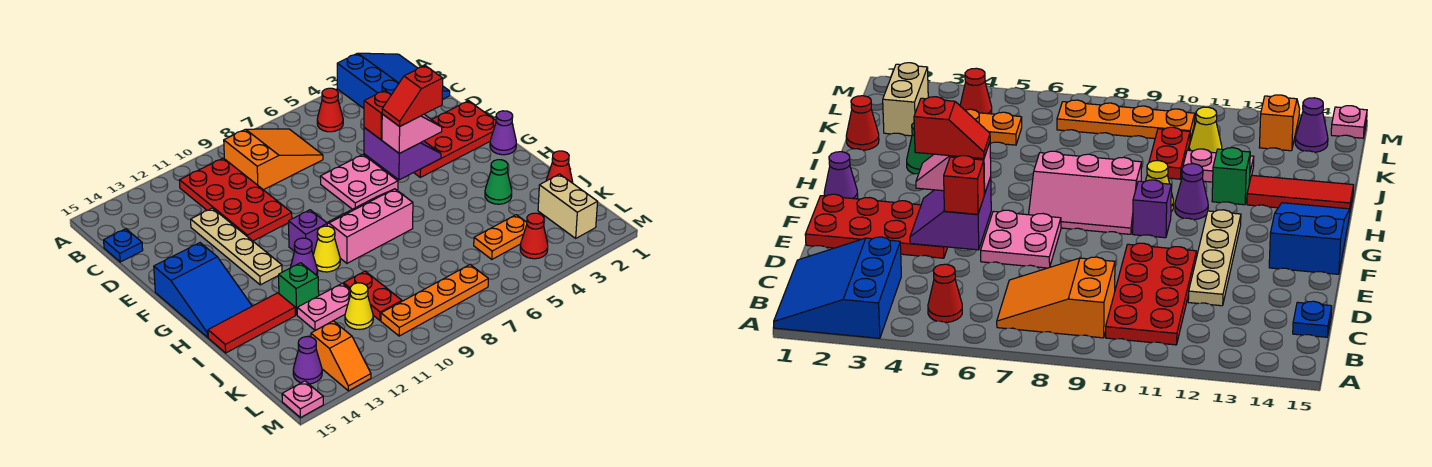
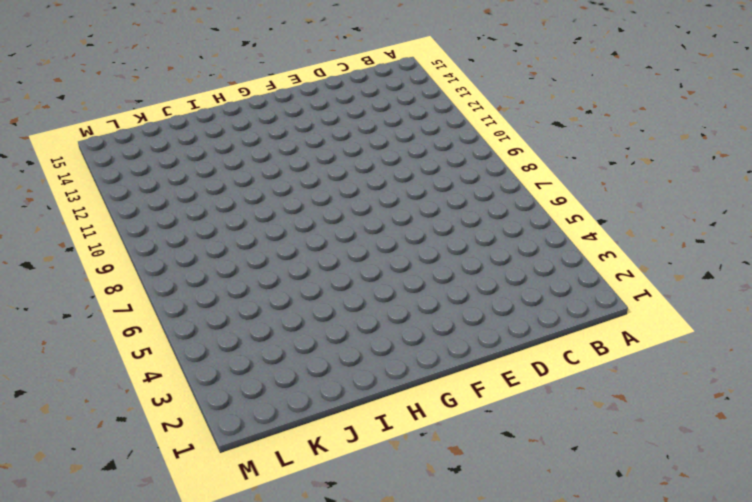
none -> blue slope A1:C3 level 1 top 3
none -> red cone B5 level 1
none -> orange slope B7:C9 level 1 top 9
none -> red plate B10:E11 level 1

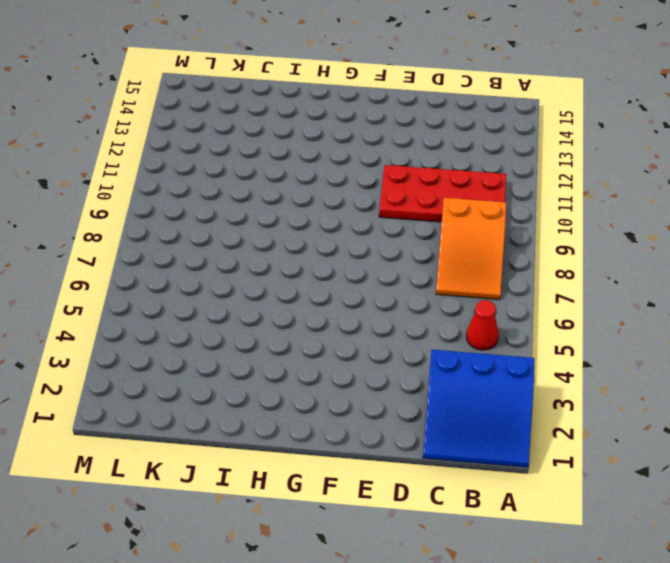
none -> blue plate C15 level 1
none -> tan plate D12:G12 level 1
none -> red plate E1:F4 level 1
none -> pink plate E6:F7 level 1

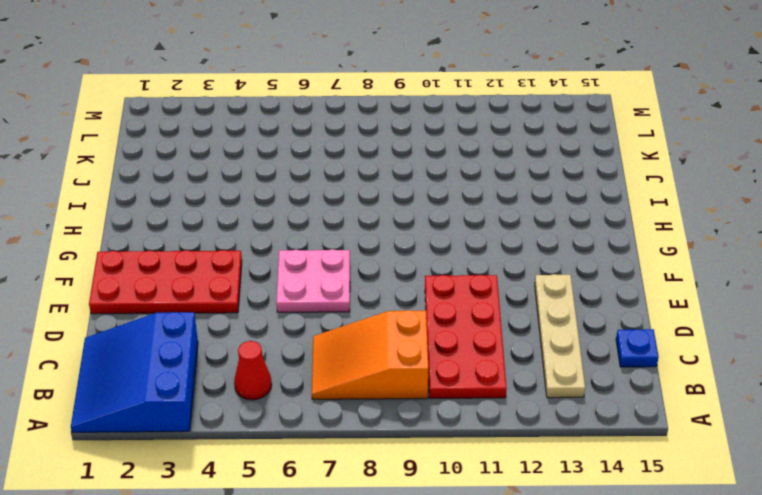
tan plate B13:E13 level 1 -> tan plate D12:G12 level 1
none -> blue slope F14:H15 level 1 top F
none -> purple cone G1 level 1
none -> pink slope G7:H9 level 1 top H
none -> purple brick G10 level 1

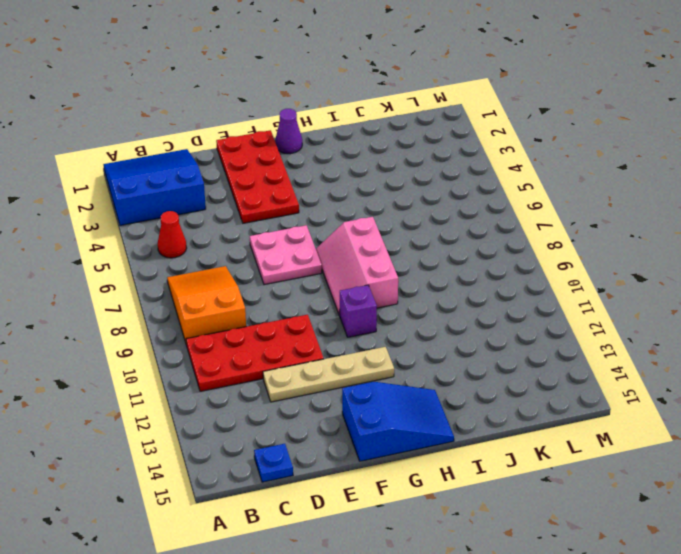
none -> yellow cone H10 level 1
none -> purple cone H11 level 1
none -> green cone I3 level 1
none -> green brick I12 level 1

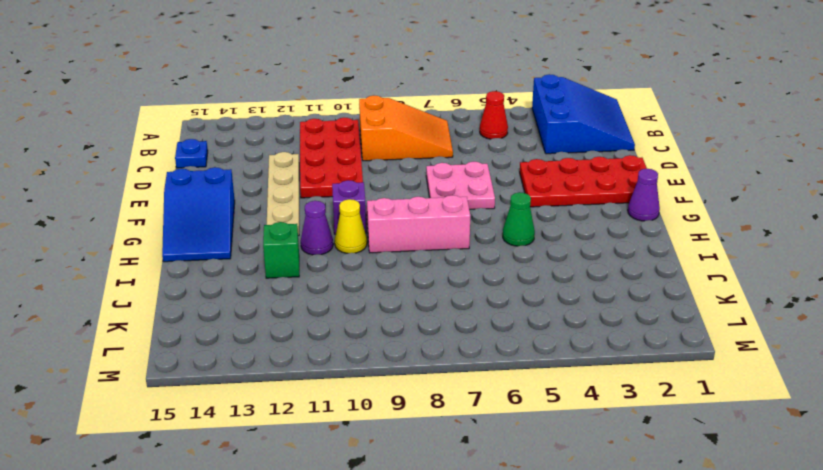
green cone H5 level 1 -> green cone I3 level 1
none -> red tile I13:I15 level 1
none -> red cone J1 level 1
none -> red plate J10:K10 level 1
none -> pink plate J11:J12 level 1

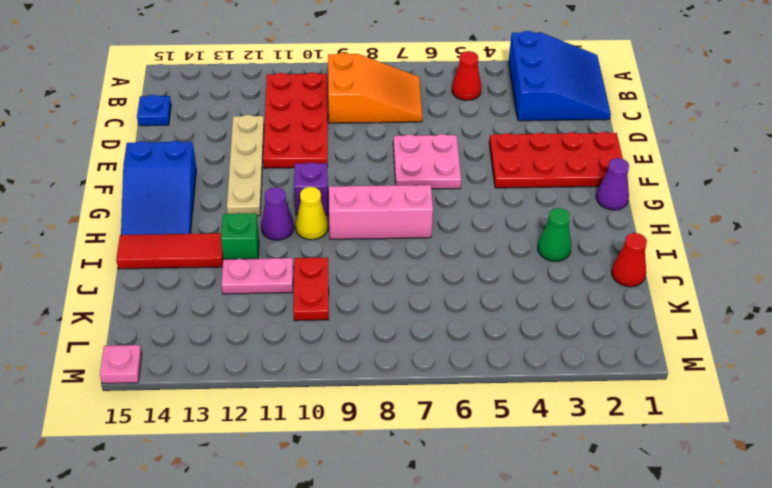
none -> tan brick K2:L2 level 1
none -> orange plate K4:K5 level 1
none -> yellow cone K11 level 1
none -> red cone L4 level 1

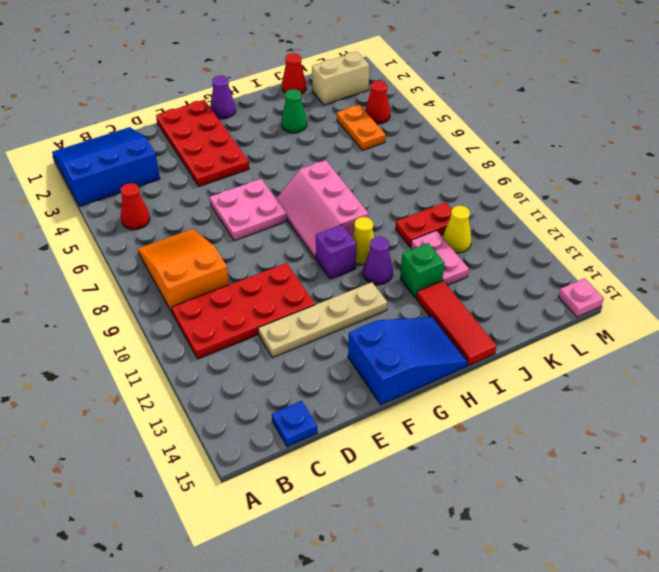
none -> orange plate L7:L10 level 1
none -> orange slope L13:M13 level 1 top L
none -> purple cone L14 level 1
none -> purple slope E4:F5 level 2 top 5

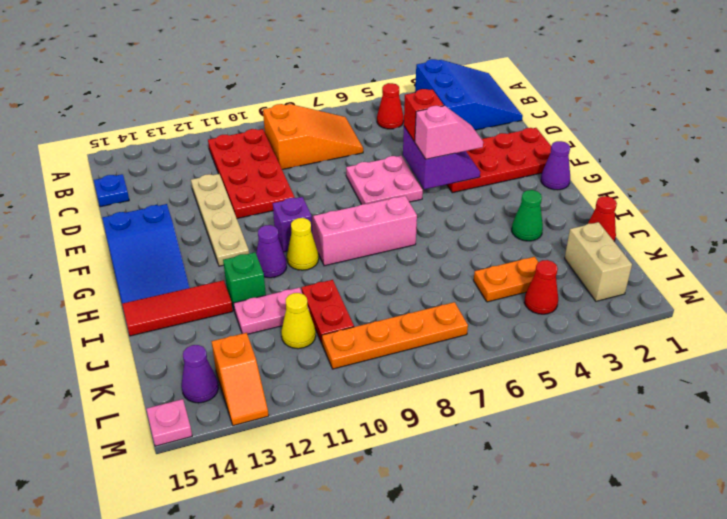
none -> red slope F4:F5 level 4 top 4

